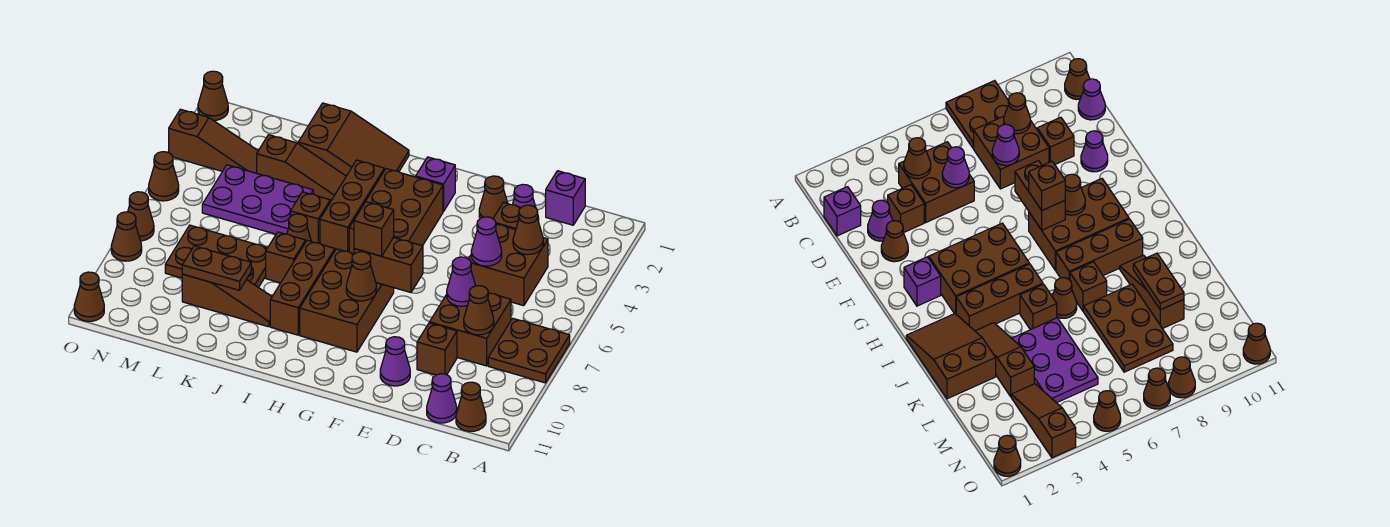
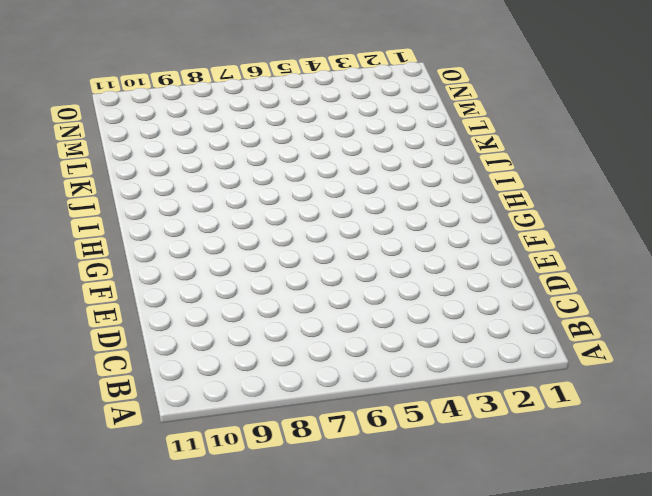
none -> brown plate A7:B8 level 1
none -> brown cone B11 level 1
none -> purple brick C1 level 1
none -> brown brick C4:D5 level 1

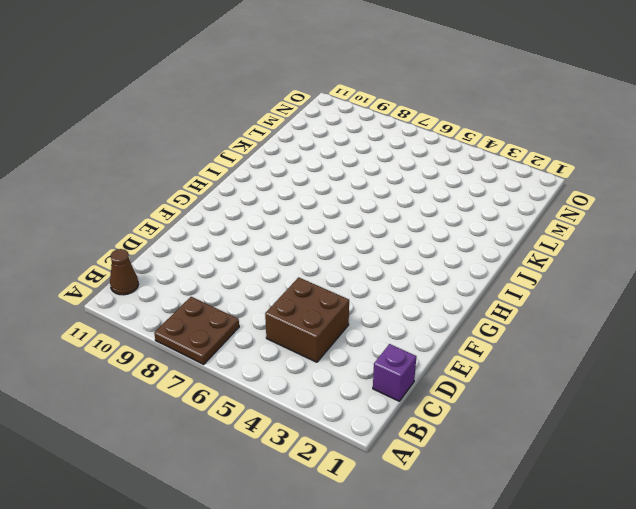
none -> brown brick C7:D8 level 1
none -> purple cone C11 level 1
none -> purple cone D2 level 1
none -> brown brick D3 level 1

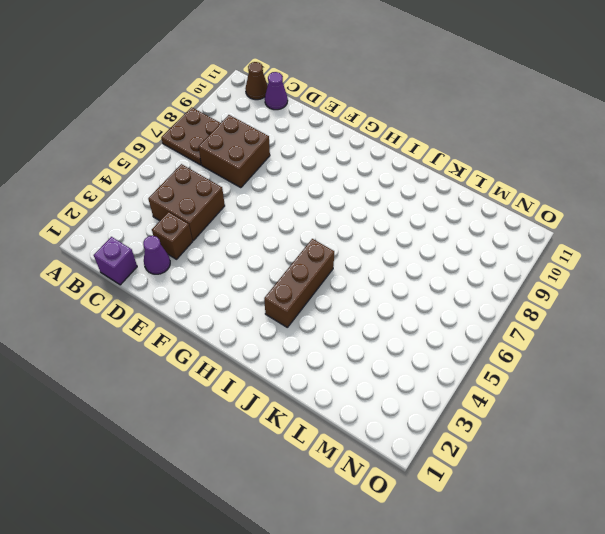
none -> brown brick D9 level 1
none -> brown cone E2 level 1
none -> purple cone E10 level 1
none -> purple brick G2 level 1

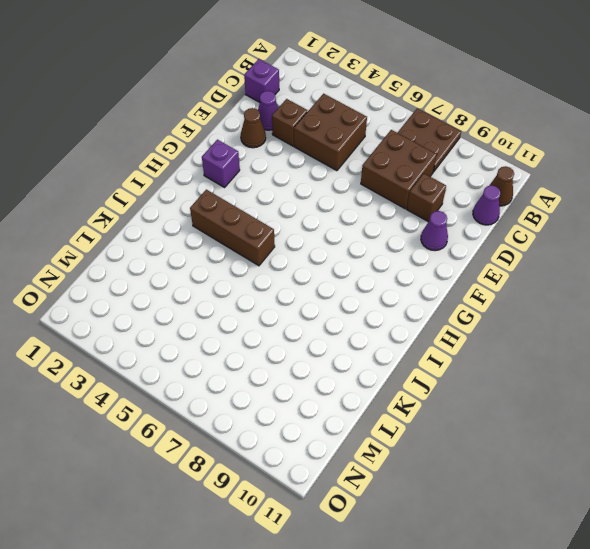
none -> brown brick G3:H5 level 1
none -> brown brick G7:H9 level 1
none -> brown slope I1:K2 level 1 top K
none -> brown brick I7:I9 level 1

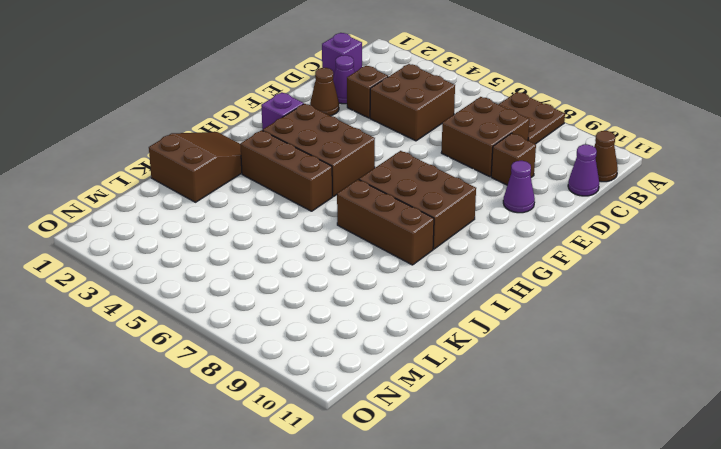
none -> brown slope J3:L3 level 1 top L
none -> brown brick J5 level 1
none -> brown cone J6 level 1
none -> brown brick J7 level 1

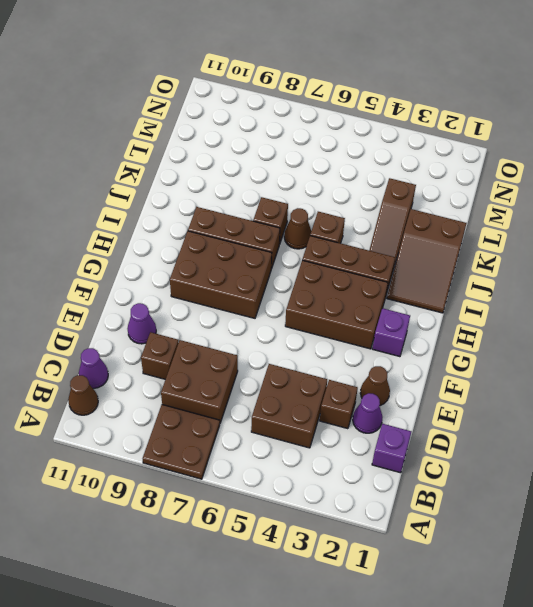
none -> brown slope J9:L9 level 1 top L
none -> purple plate K4:M5 level 1
none -> brown plate K7:M8 level 1
none -> brown slope M3:O3 level 1 top O

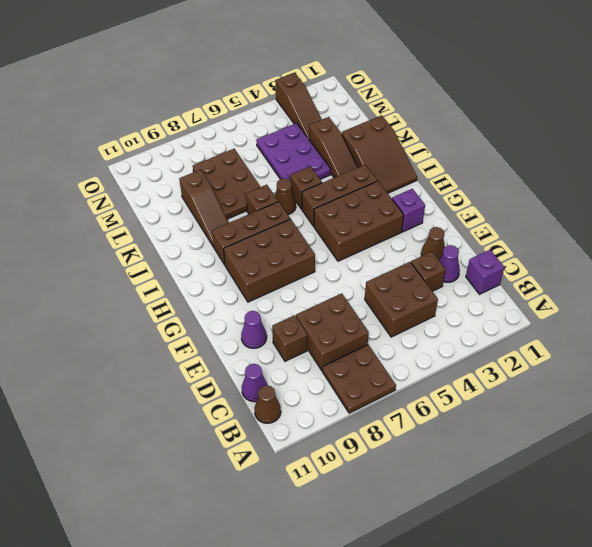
none -> brown cone O1 level 1
none -> brown cone O5 level 1
none -> brown cone O7 level 1
none -> brown cone O8 level 1

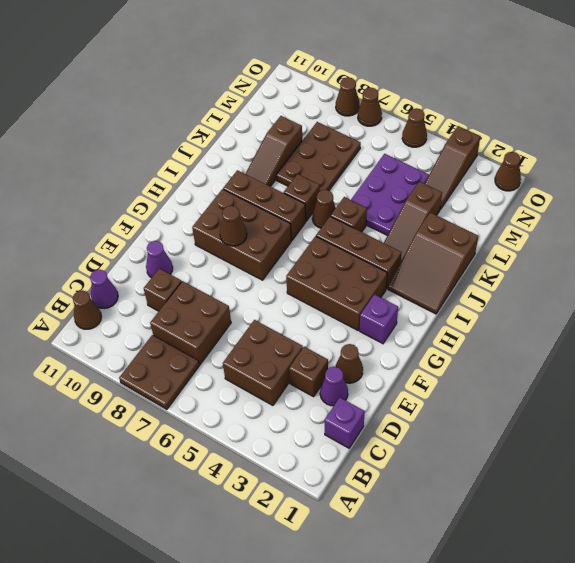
none -> brown cone O11 level 1
none -> brown cone C4 level 2
none -> brown cone C8 level 2
none -> purple cone D5 level 2

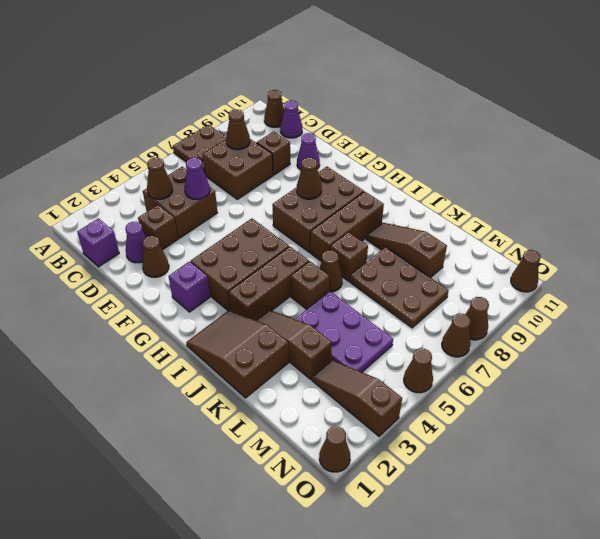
none -> purple cone D7 level 2
none -> brown brick F7:G7 level 2
none -> brown plate K9:L9 level 2
none -> brown brick G7 level 3

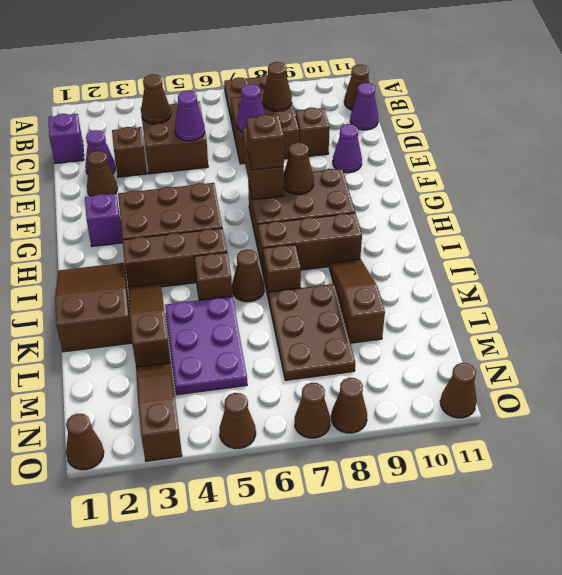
none -> brown plate K9:L9 level 2

